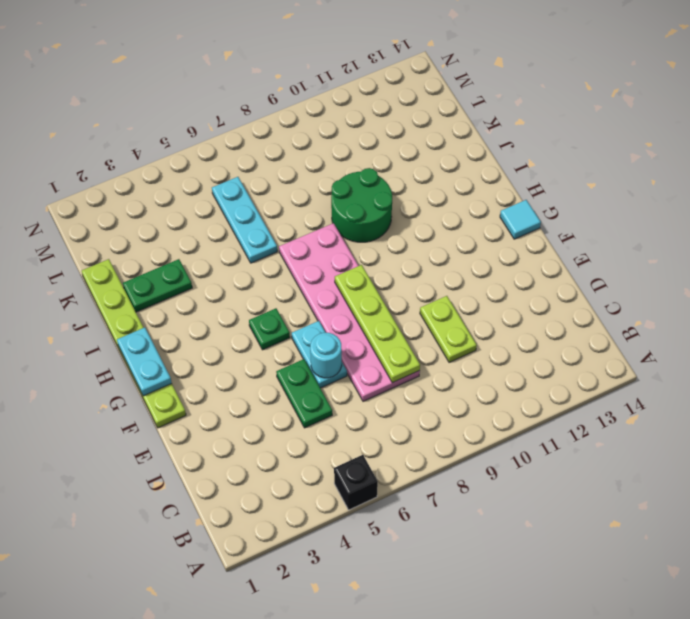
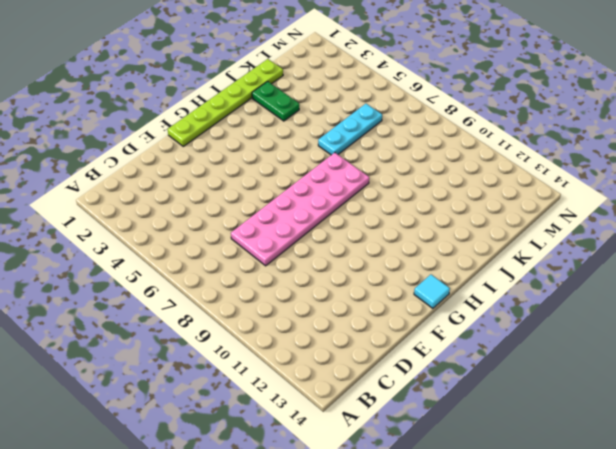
none -> black brick A5 level 1
none -> green plate D5:E5 level 1
none -> lime plate D10:E10 level 1

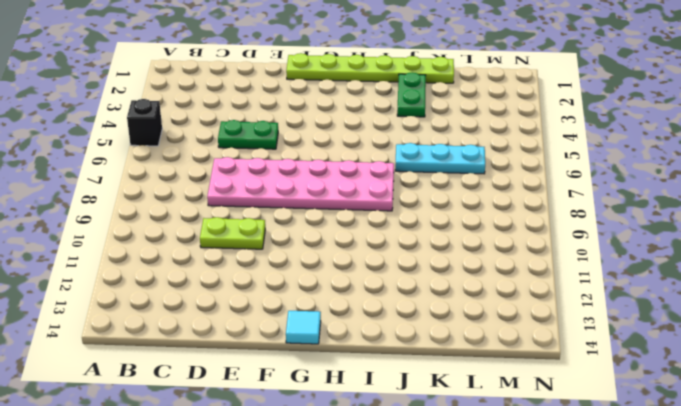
none -> cyan plate E6:F6 level 1
none -> green plate G5 level 1
none -> green round brick I9:J10 level 1

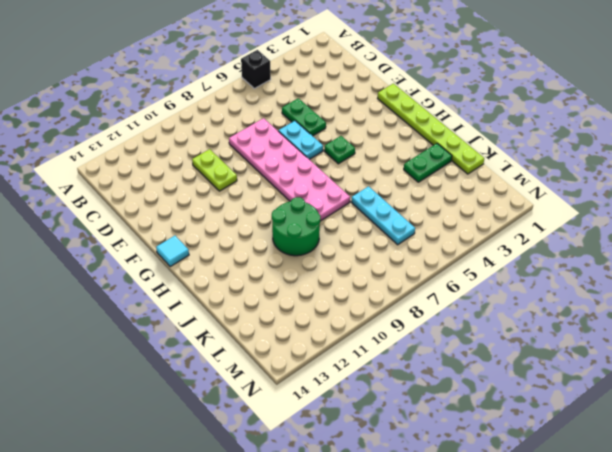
none -> lime plate D8:G8 level 2
none -> cyan round brick E6 level 2
none -> cyan plate G1:H1 level 2

